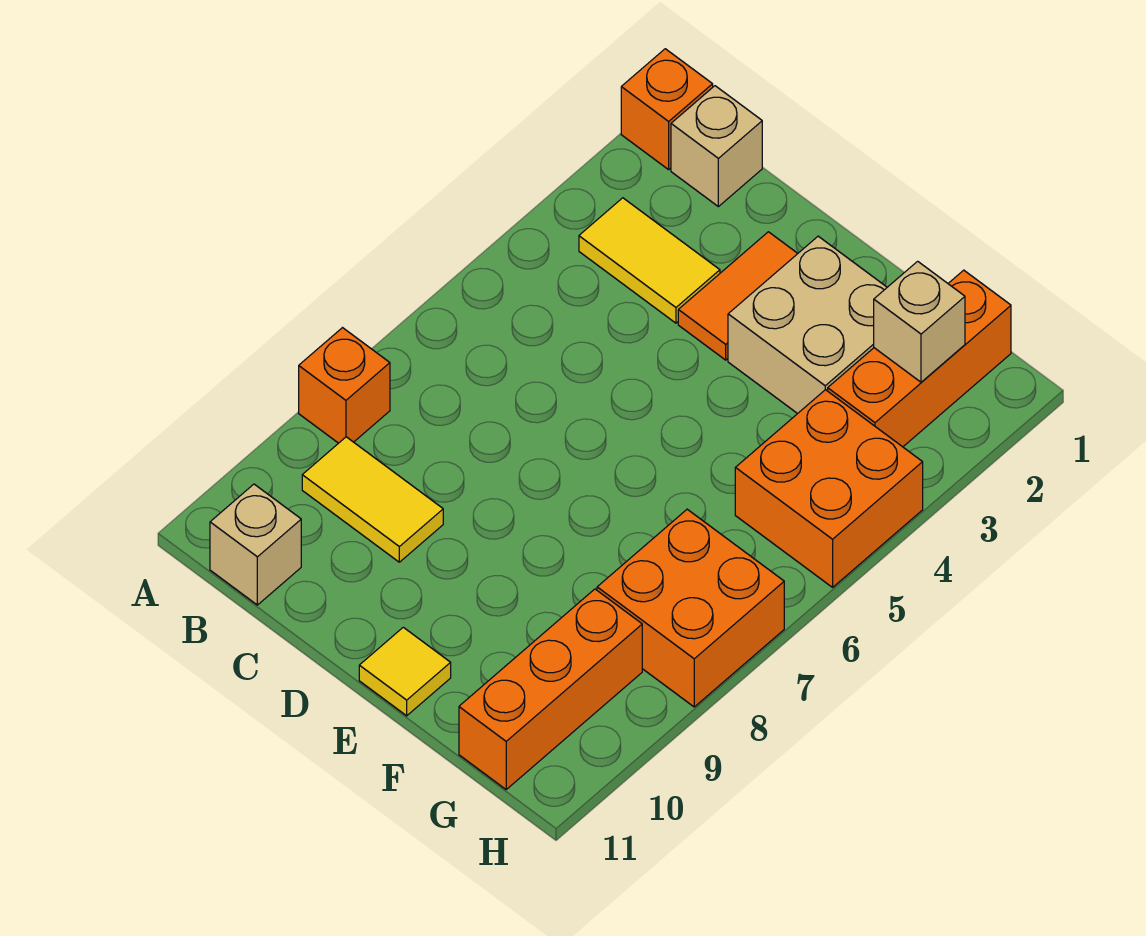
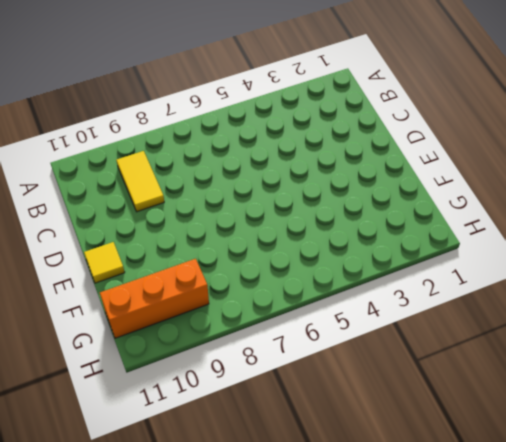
none -> orange brick A1 level 1
none -> orange brick A8 level 1
none -> tan brick B1 level 1

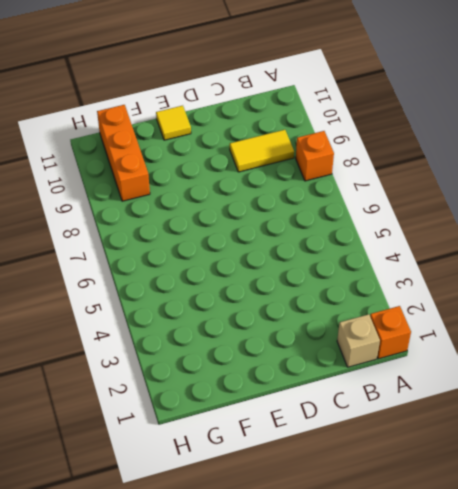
none -> yellow tile B3:C3 level 1
none -> tan brick B11 level 1
none -> orange tile D2:D3 level 1

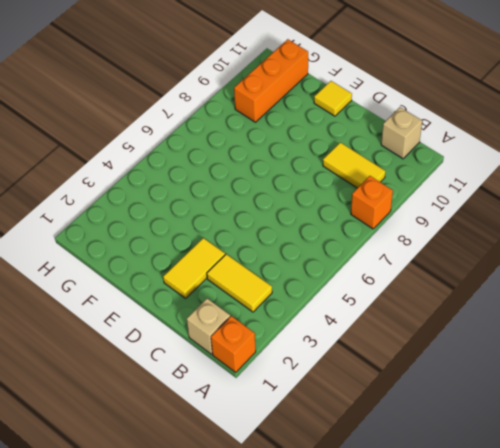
yellow tile D2:D3 level 1 -> orange tile D2:D3 level 1
none -> tan brick E2:F3 level 1
none -> orange brick G1:G3 level 1
none -> orange brick G4:H5 level 1

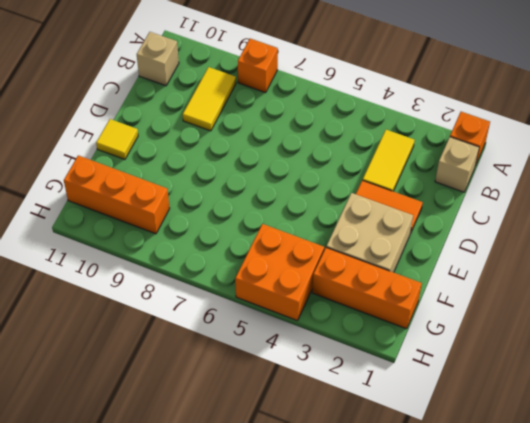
none -> orange brick G7:H8 level 1
none -> tan brick G2 level 2

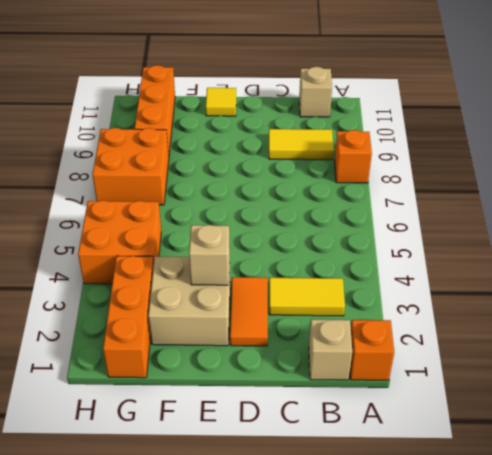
tan brick E3 level 2 -> tan brick G2 level 2

